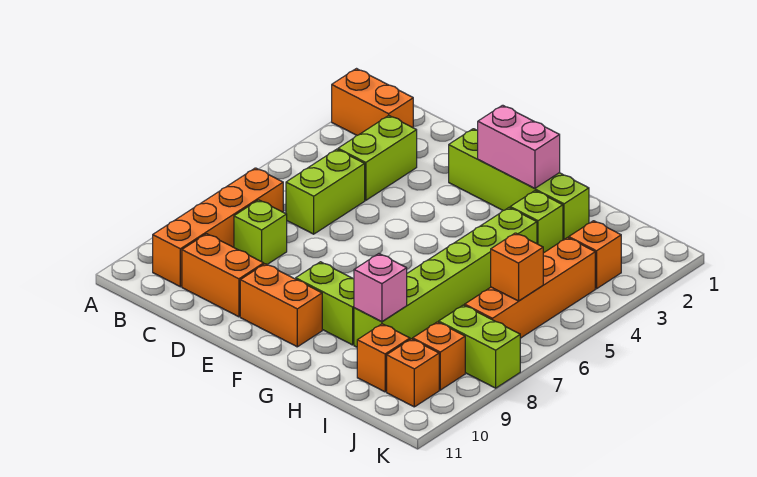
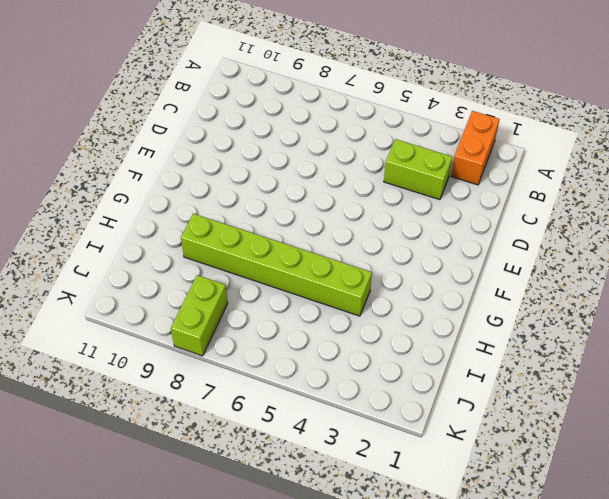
none -> orange brick B7:B10 level 1
none -> lime brick C5:C6 level 1
none -> lime brick C8 level 1

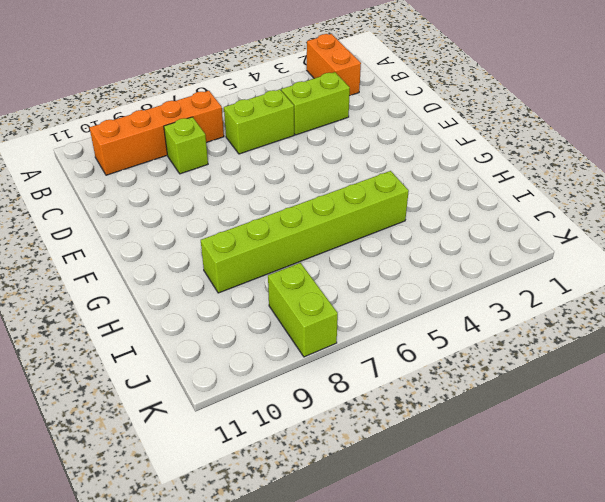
none -> orange brick C10:D10 level 1
none -> lime brick E2:H2 level 1
none -> orange brick E10:F10 level 1

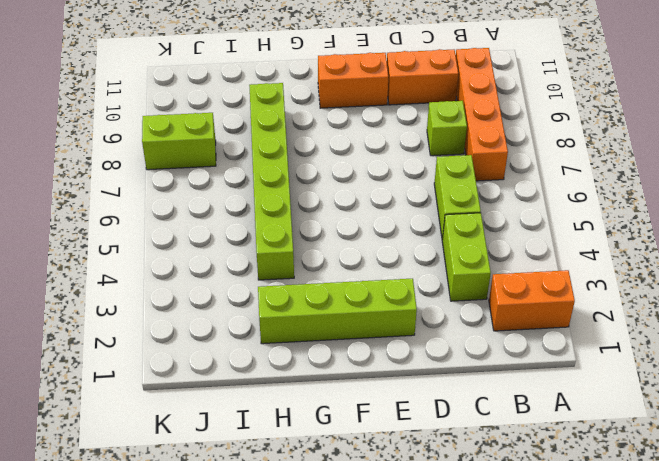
none -> lime brick F9:G9 level 1
none -> lime brick H3 level 1
none -> orange brick I10 level 1

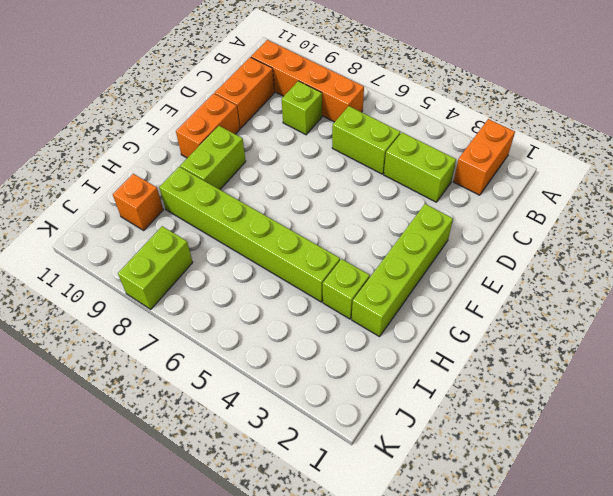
none -> orange brick J3 level 1
none -> orange brick J4:J7 level 1
none -> orange brick J9 level 1

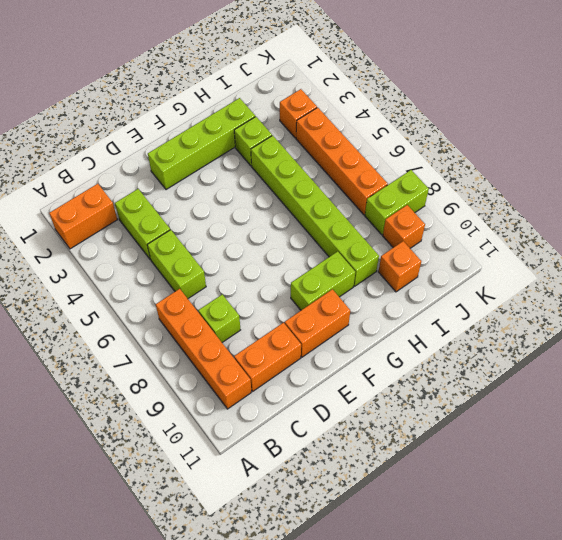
none -> orange brick J10 level 1
none -> pink brick F2:G2 level 2
none -> pink brick H9 level 2

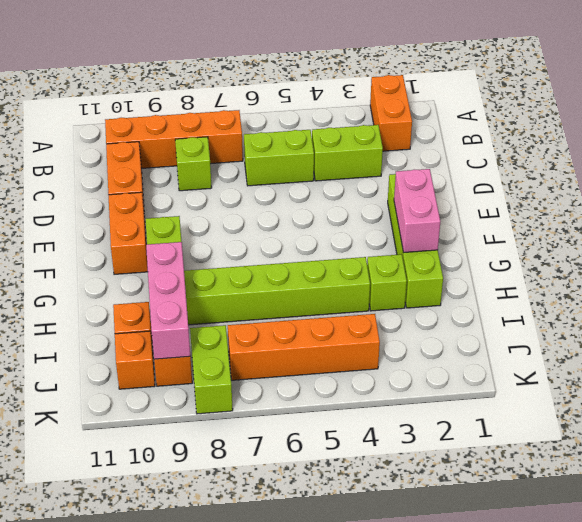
pink brick H9:J9 level 2 -> pink brick H9 level 2
none -> orange brick J3 level 1
none -> orange brick J6 level 2

